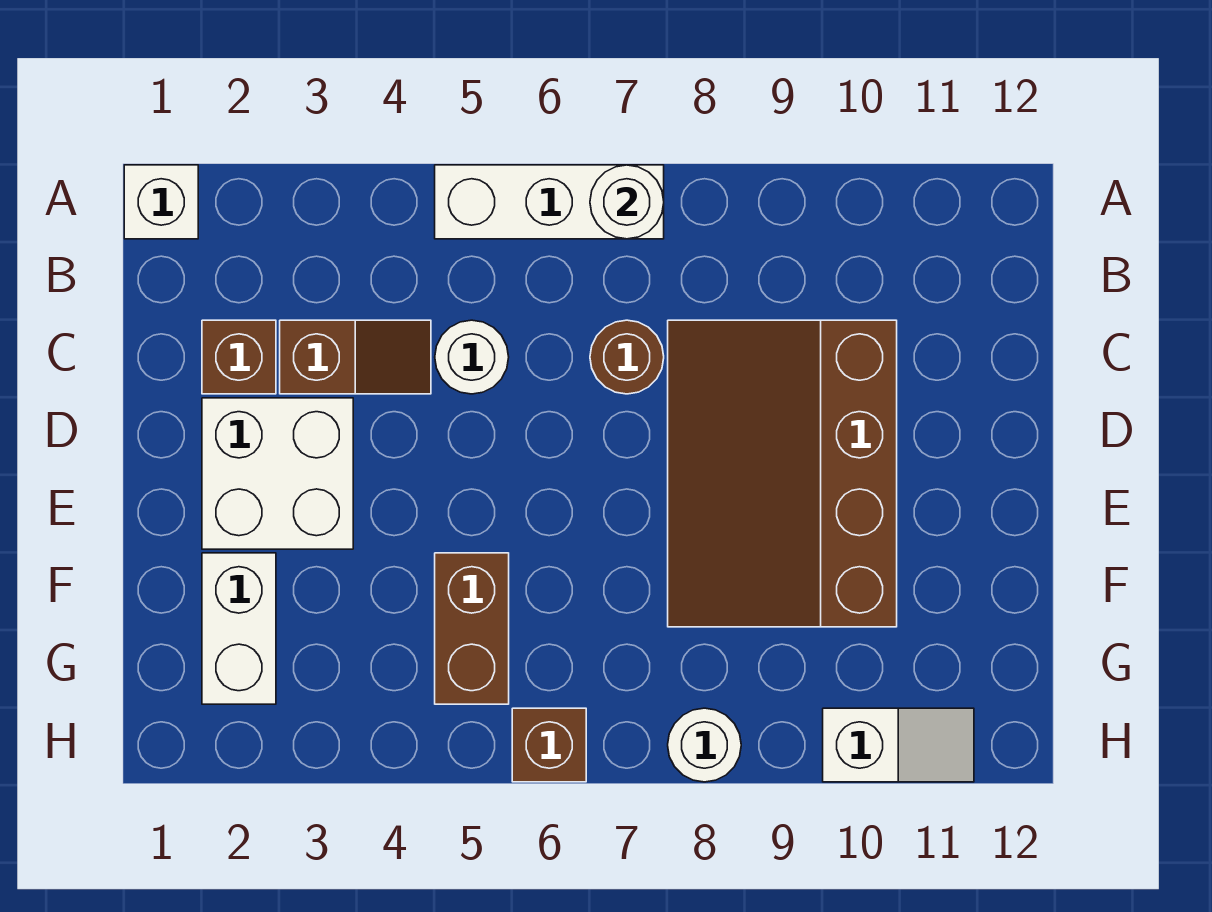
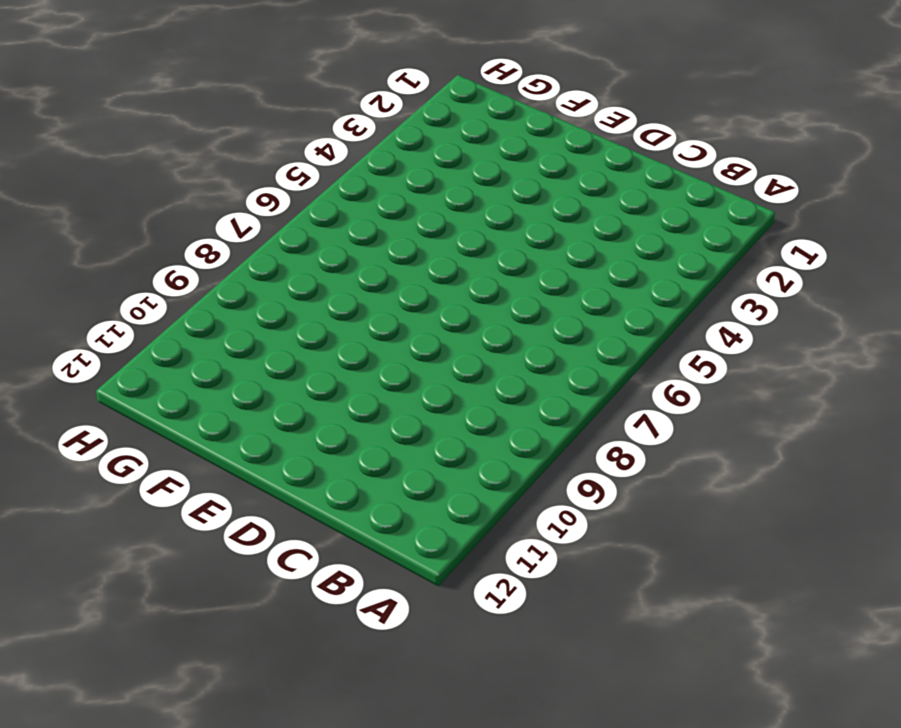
none -> white brick A1 level 1
none -> white brick A5:A7 level 1
none -> brown brick C2 level 1

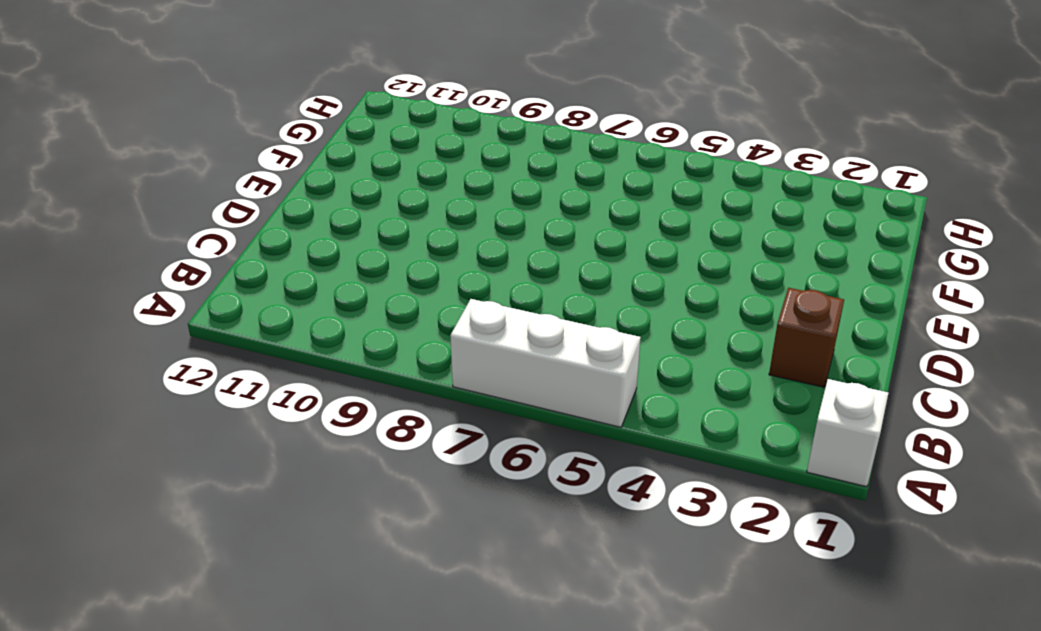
none -> brown slope C3:C4 level 1 top 3
none -> white round brick C5 level 1
none -> brown round brick C7 level 1

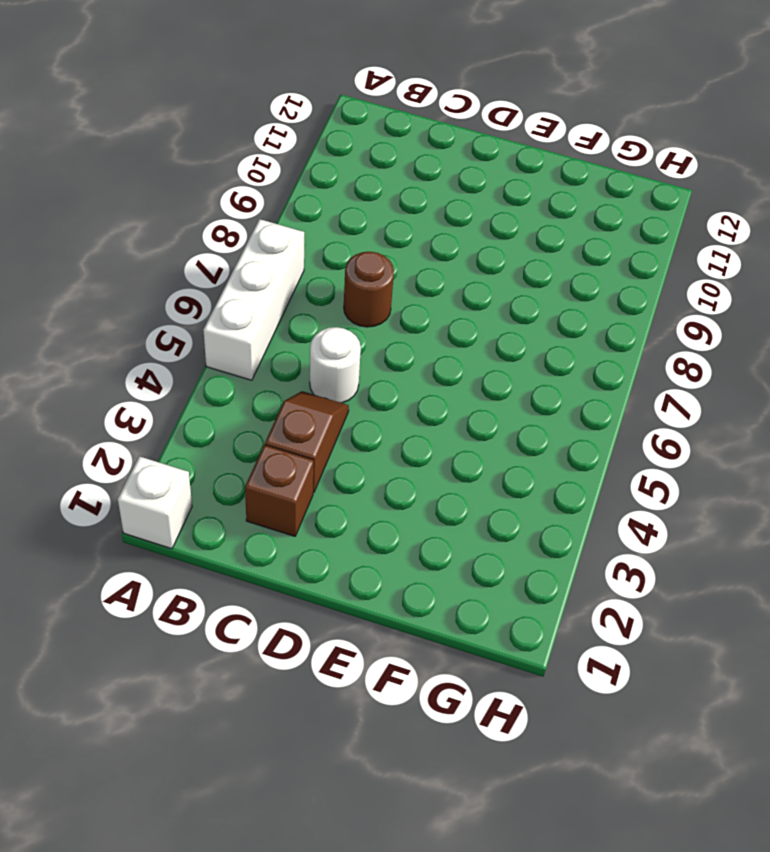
none -> brown slope C8:F10 level 1 top 10
none -> white brick D2:E3 level 1
none -> white brick F2:G2 level 1

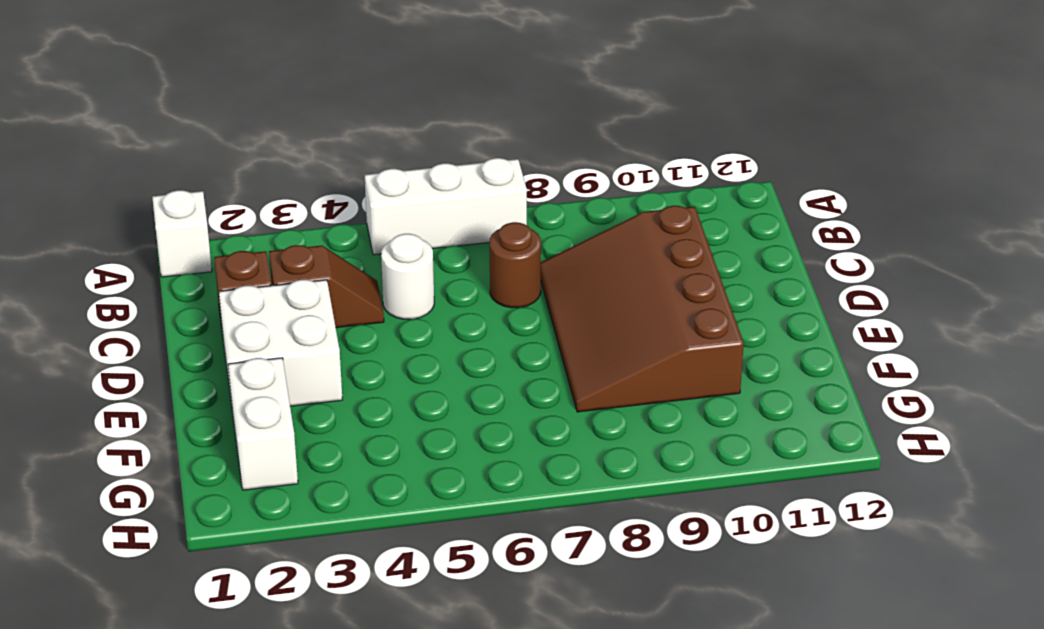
none -> brown brick F5:G5 level 1
none -> brown brick H6 level 1
none -> white round brick H8 level 1

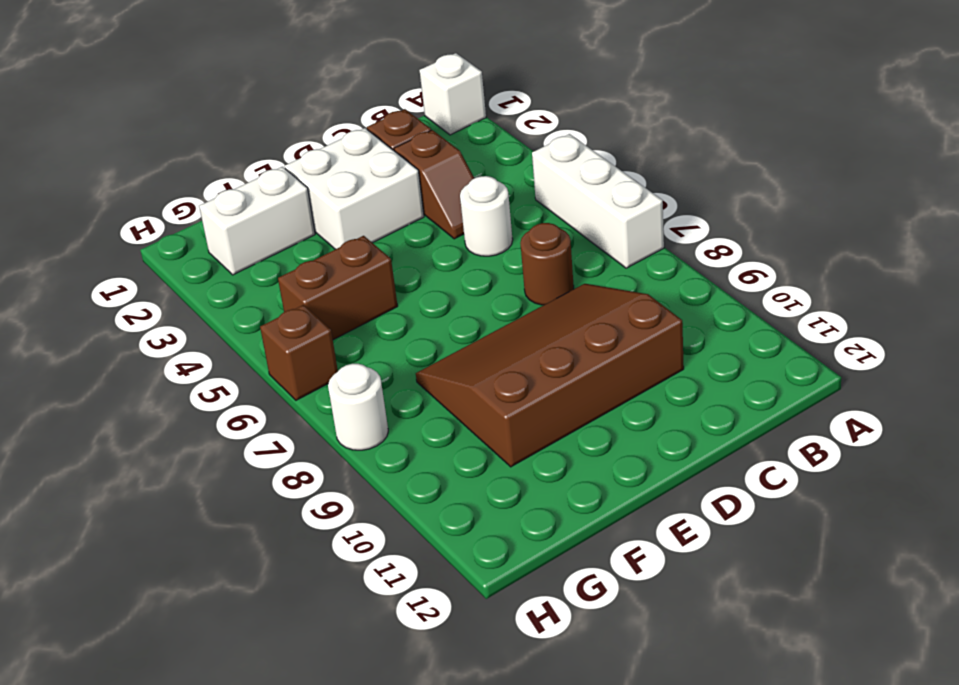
none -> white slope H10:H11 level 1 top 10
none -> white round brick A7 level 2

